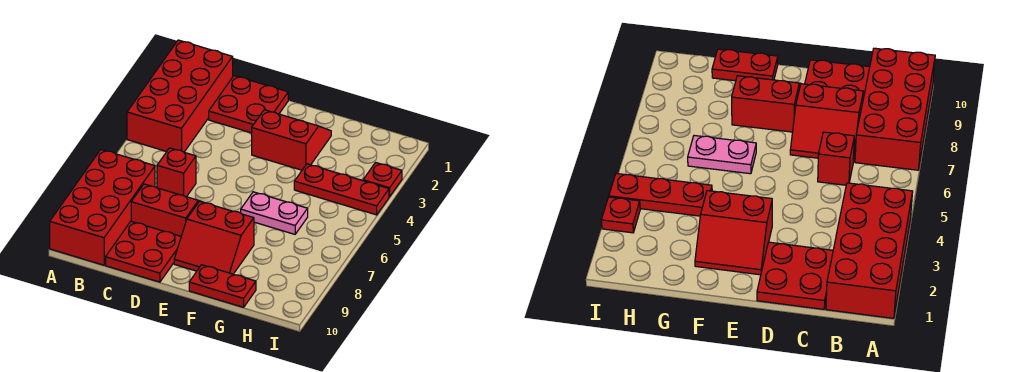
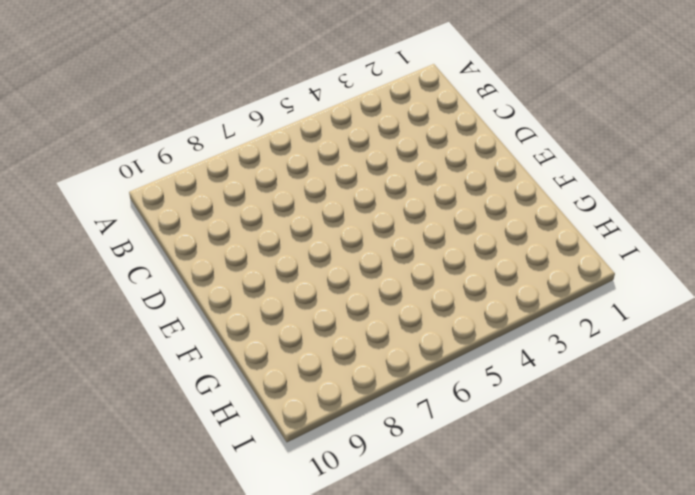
none -> red brick A1:B4 level 1
none -> red brick A7:B10 level 1
none -> red plate C1:D2 level 1

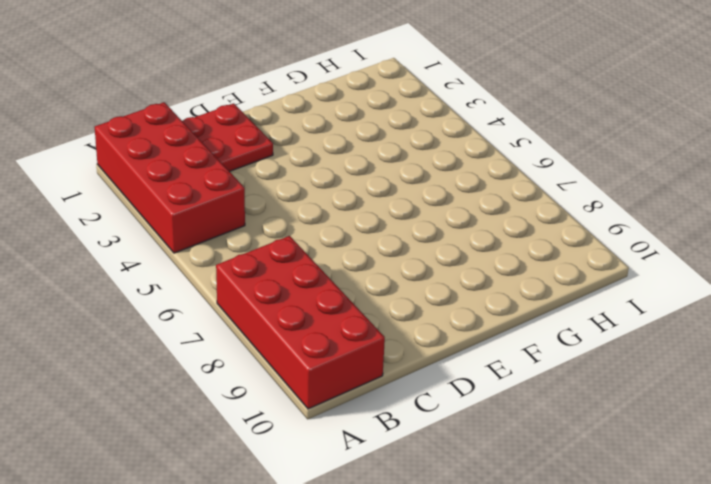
none -> red brick C6 level 1
none -> red slope C7:D8 level 1 top 8
none -> red plate C9:D10 level 1

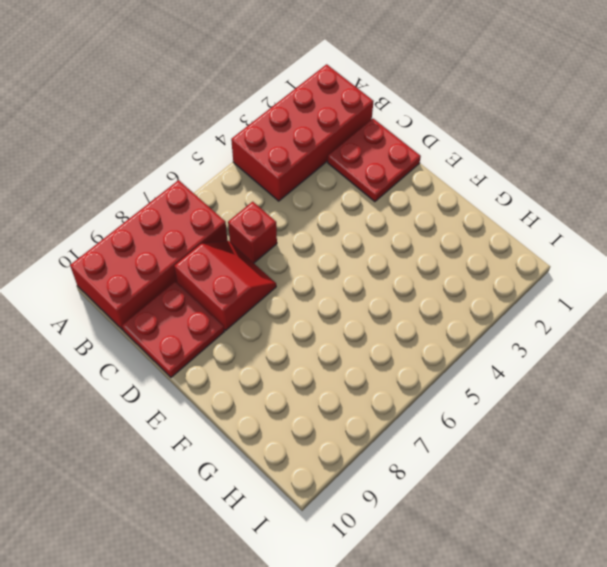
none -> red slope E2:F3 level 1 top 3
none -> red slope E8:F9 level 1 top 8
none -> pink plate F6:G6 level 1

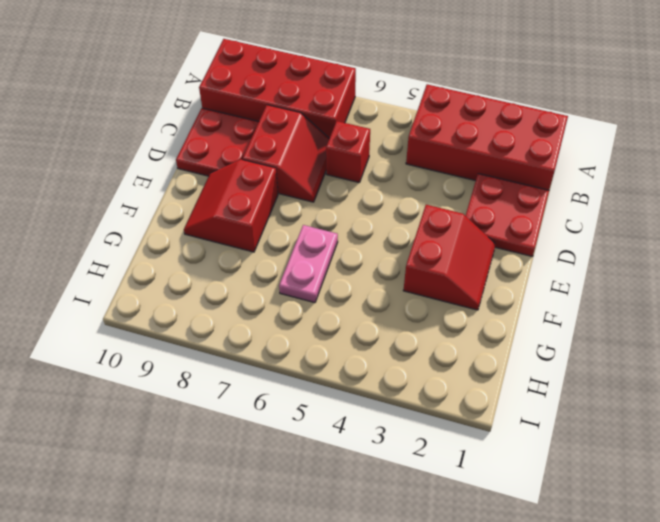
none -> red plate F10:G10 level 1
none -> red plate G4:I4 level 1
none -> red plate I3 level 1

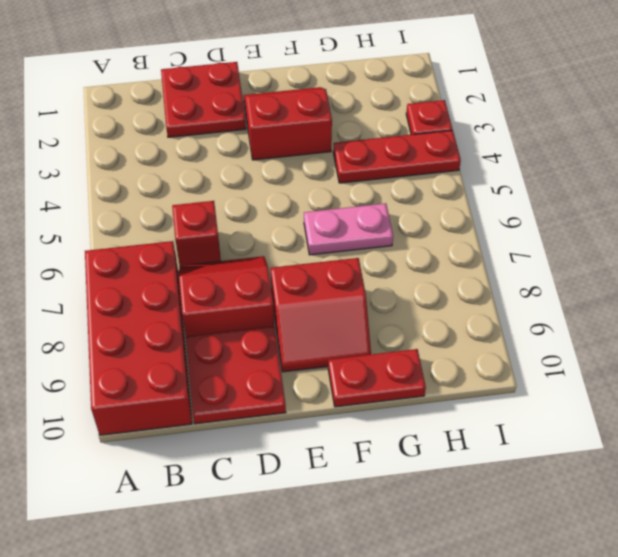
none -> red brick A1:B4 level 1

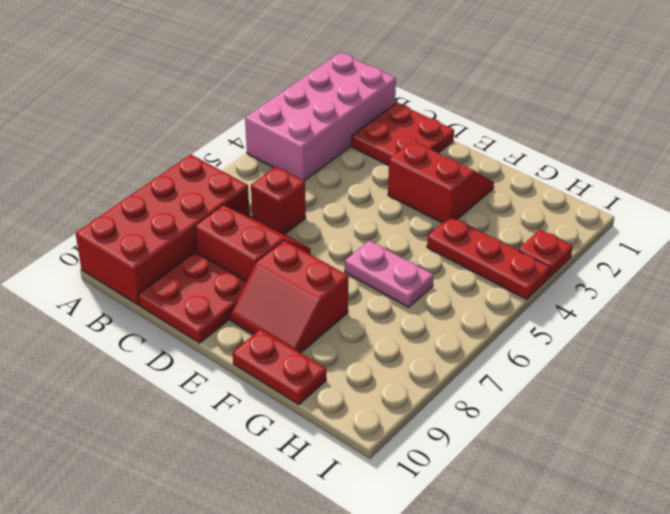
pink brick A1:B4 level 1 -> red brick A1:B4 level 1

